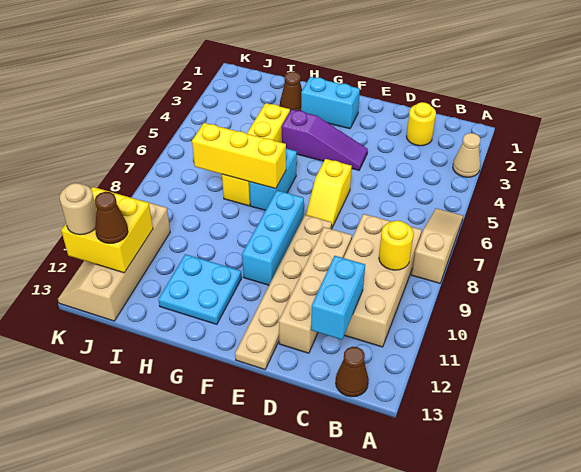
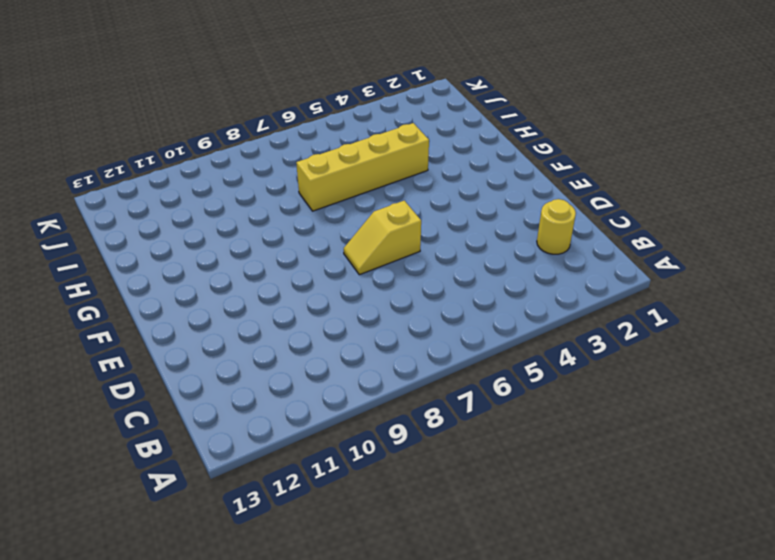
none -> tan cone A3 level 1
none -> tan slope A6:A8 level 1 top 8
none -> tan brick B8:C11 level 1

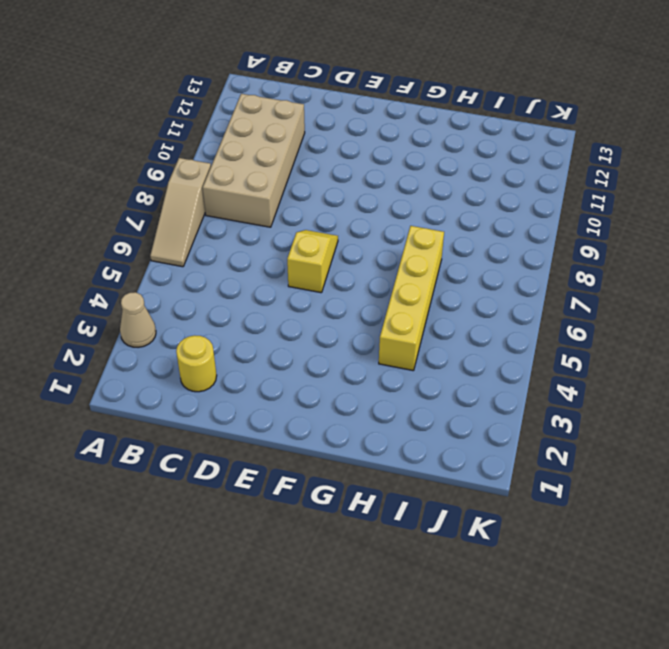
none -> brown cone B13 level 1
none -> tan brick D9:D12 level 1
none -> purple slope E4:G4 level 1 top G

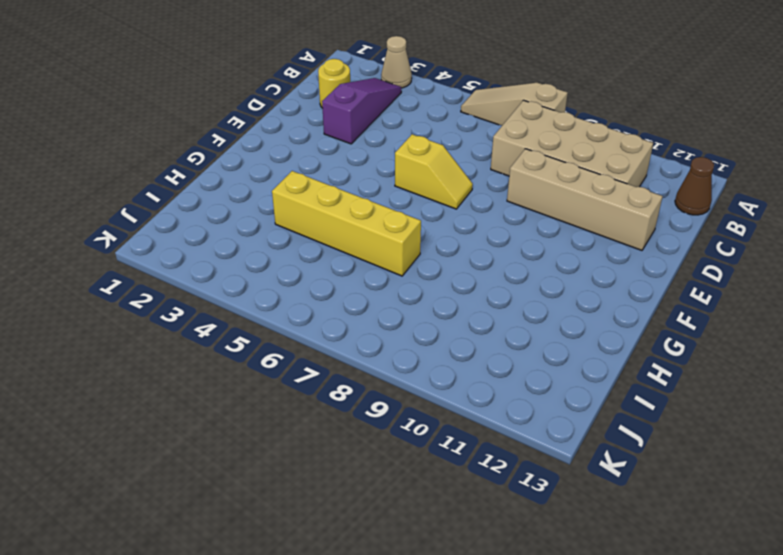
purple slope B3:D3 level 1 top D -> purple slope E4:G4 level 1 top G
none -> tan plate E8:E13 level 1
none -> cyan brick F2:G2 level 1
none -> cyan brick F8:F10 level 1

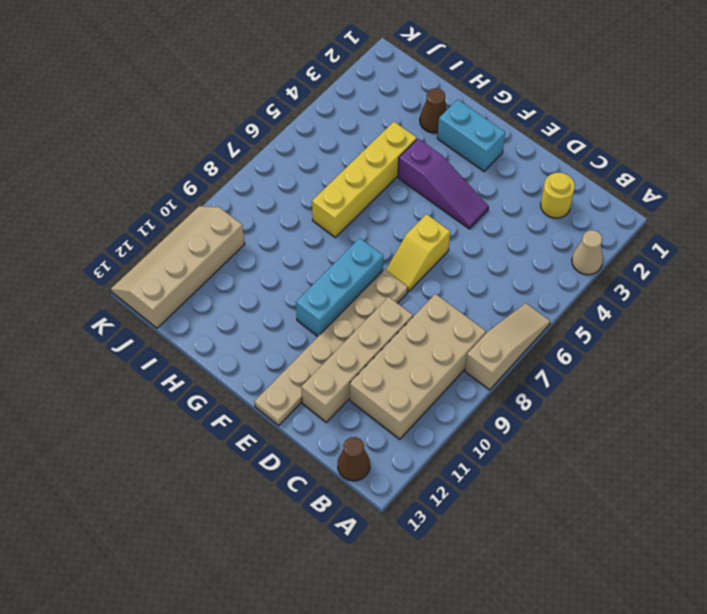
none -> cyan brick G6:G7 level 1
none -> cyan plate G11:H12 level 1
none -> yellow round brick B9 level 2

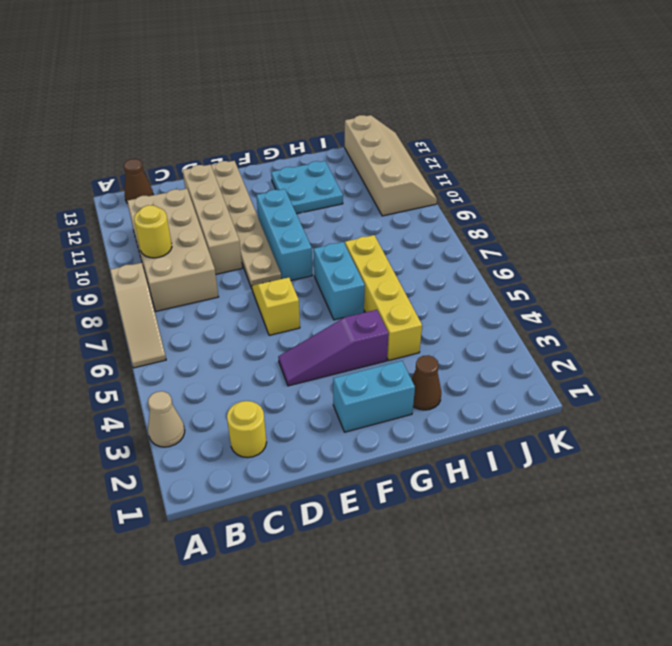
none -> cyan brick C11:C12 level 2
none -> yellow brick G7:I7 level 2
none -> yellow brick J11:K12 level 2

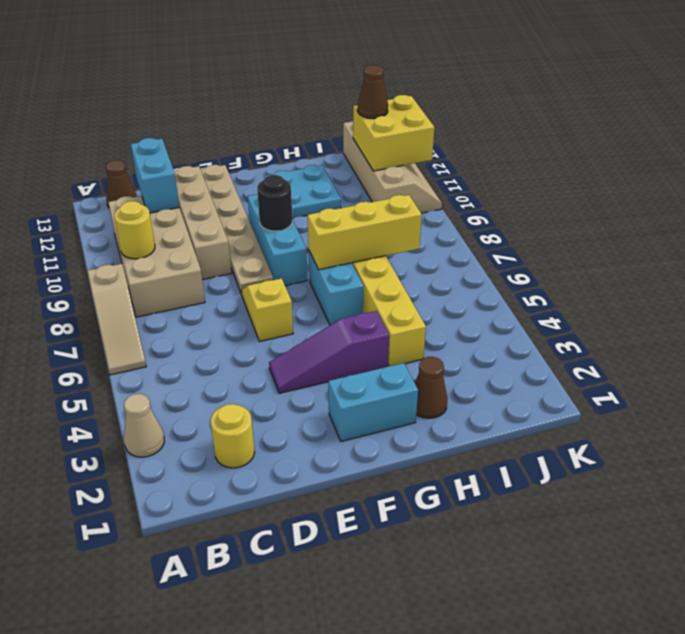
black round brick F9 level 2 -> none
none -> tan round brick K12 level 3

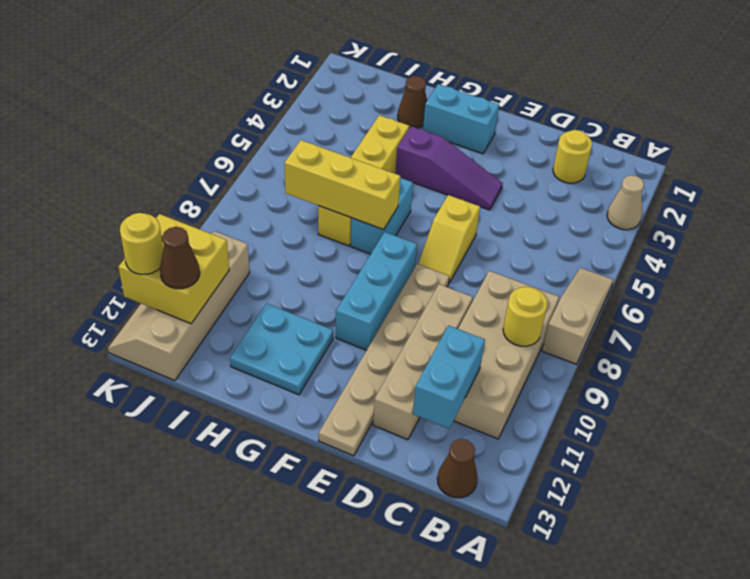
yellow round brick K12 level 3 -> tan round brick K12 level 3

